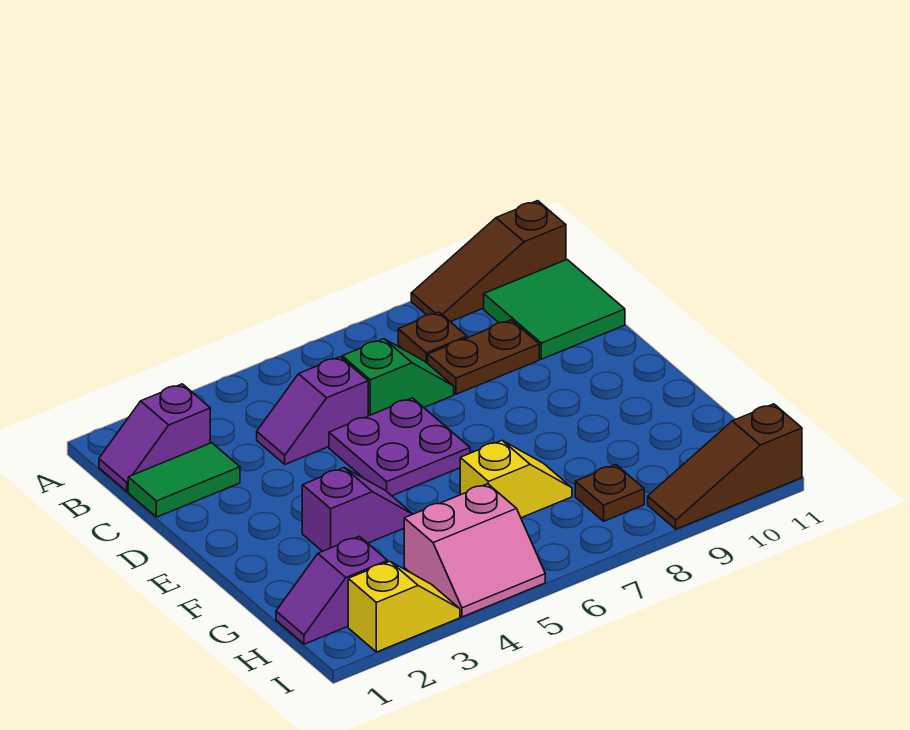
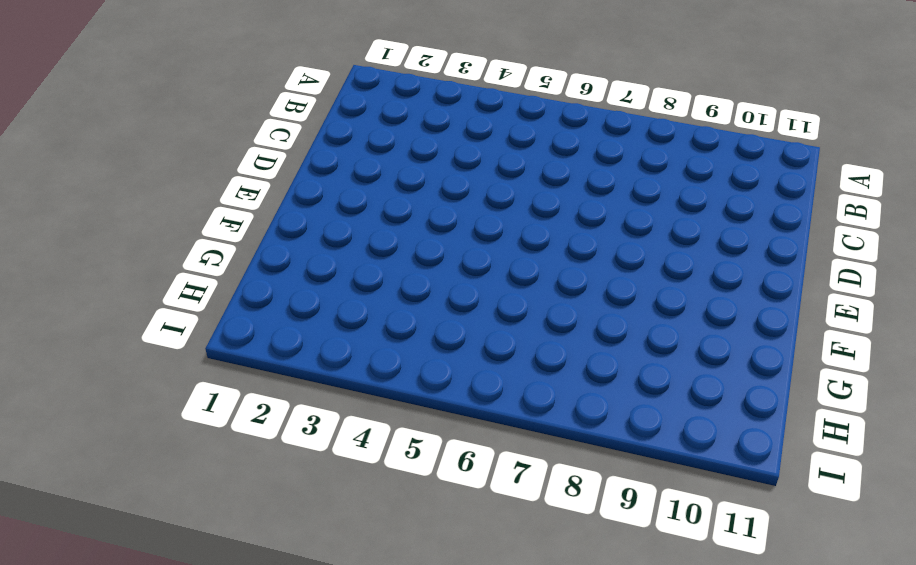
none -> brown slope A9:A11 level 1 top 11
none -> purple slope B1:B2 level 1 top 2
none -> brown plate B8 level 1

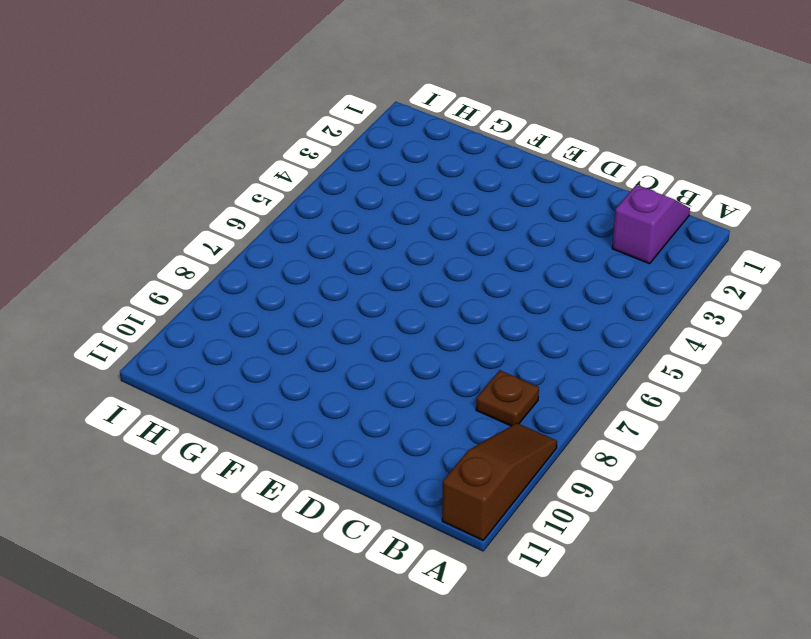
none -> green tile B10:C11 level 1
none -> green tile C1:C2 level 1
none -> purple slope C4:C5 level 1 top 5

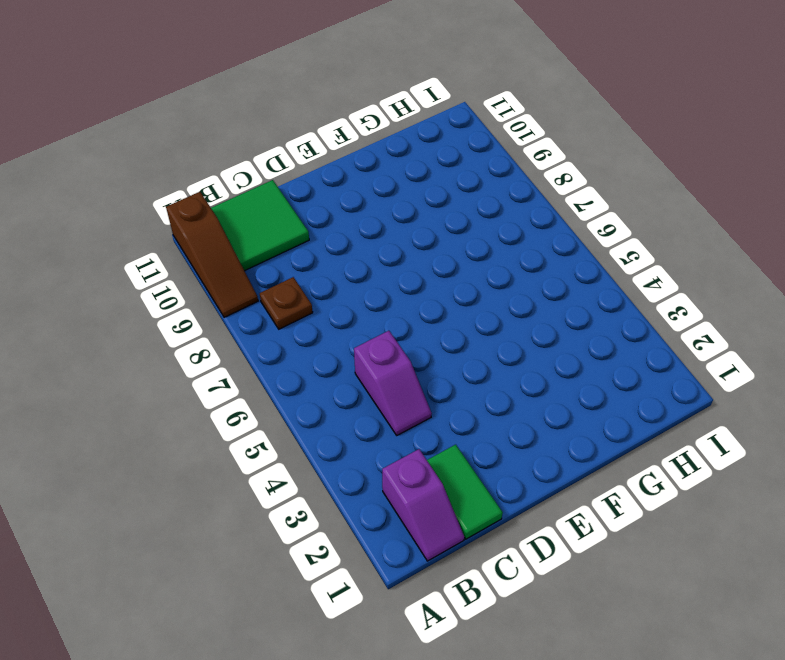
none -> green slope C6:C7 level 1 top 6
none -> brown plate C8:C9 level 1
none -> purple plate D5:E6 level 1

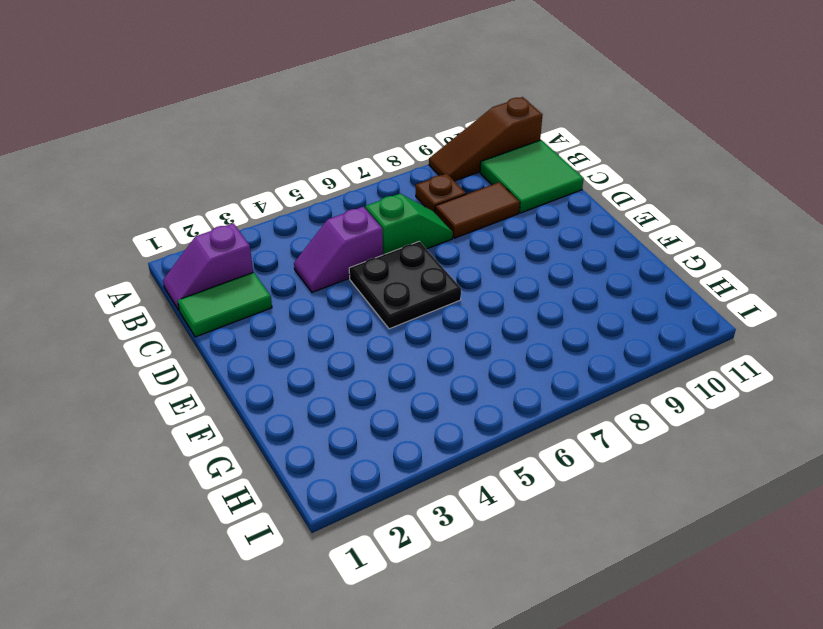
brown tile C8:C9 level 1 -> brown plate C8:C9 level 1
black plate D5:E6 level 1 -> purple plate D5:E6 level 1
none -> purple slope F3:F4 level 1 top 3
none -> yellow slope G6:G7 level 1 top 6
none -> purple slope H1:H2 level 1 top 2

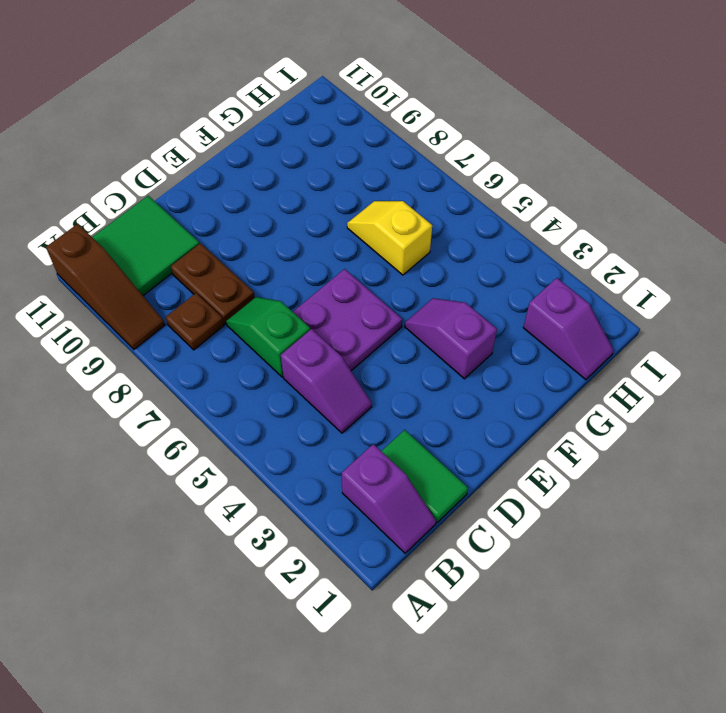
none -> pink slope H4:I5 level 1 top H
none -> brown plate H8 level 1
none -> yellow slope I2:I3 level 1 top 2

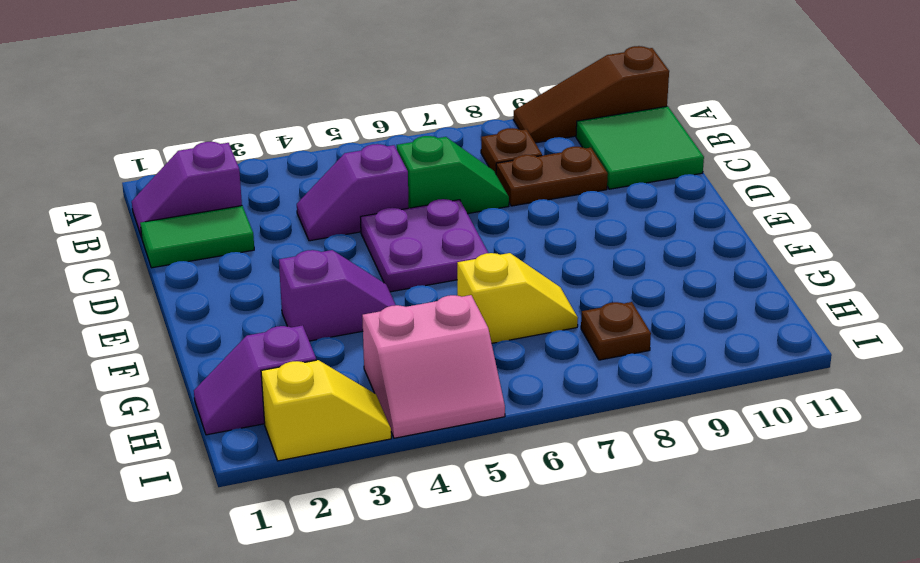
none -> brown slope I9:I11 level 1 top 11

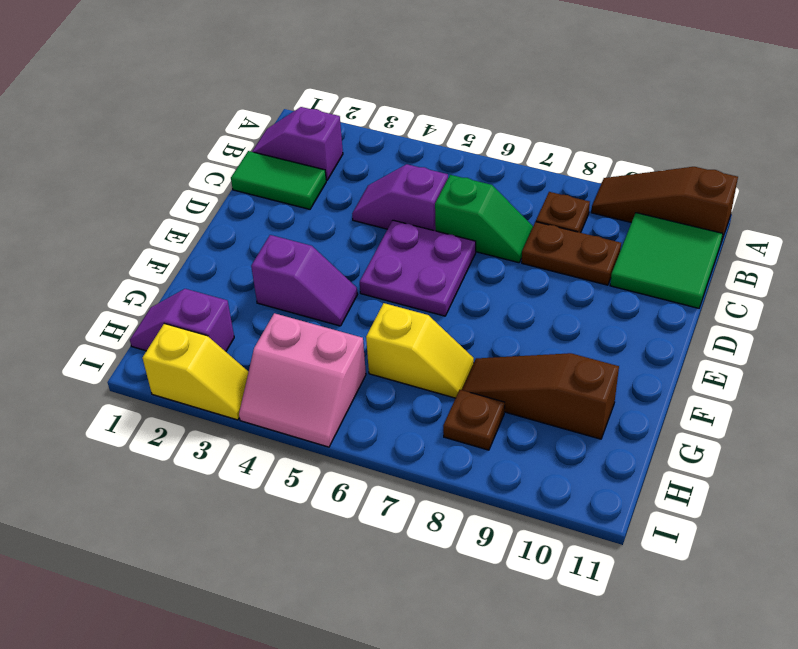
brown slope G8:G10 level 1 top 10 -> brown slope I9:I11 level 1 top 11

